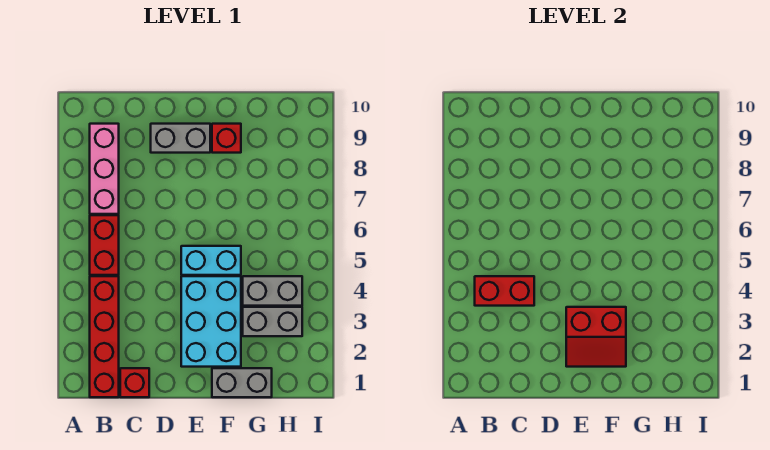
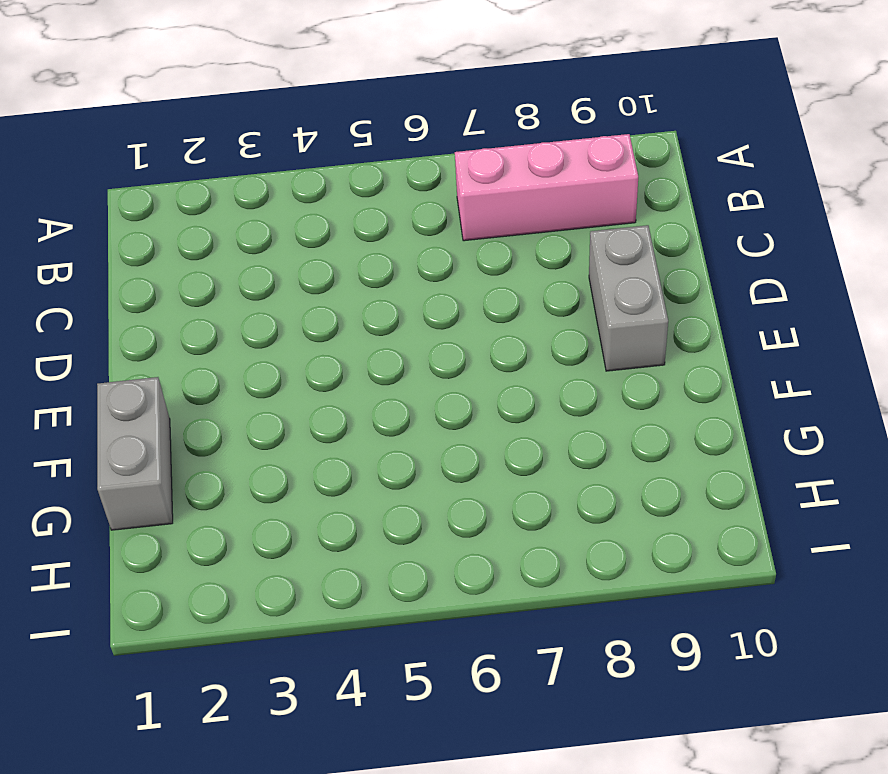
none -> red brick B1:B4 level 1
none -> red brick B5:B6 level 1
none -> red brick C1 level 1

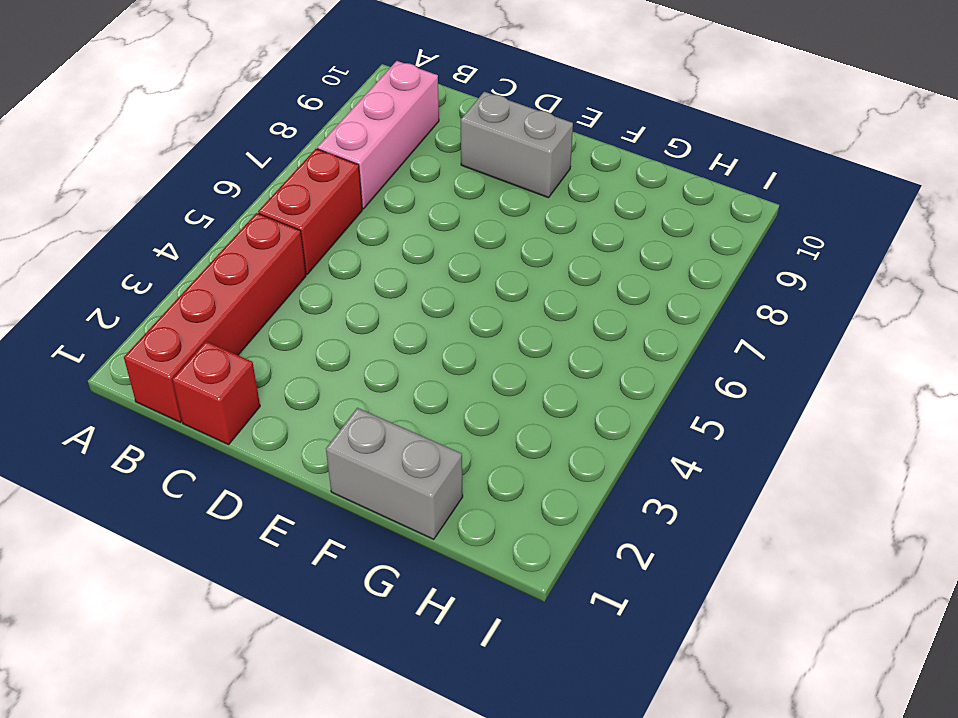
none -> cyan brick E2:F4 level 1
none -> cyan brick E5:F5 level 1
none -> red brick F9 level 1

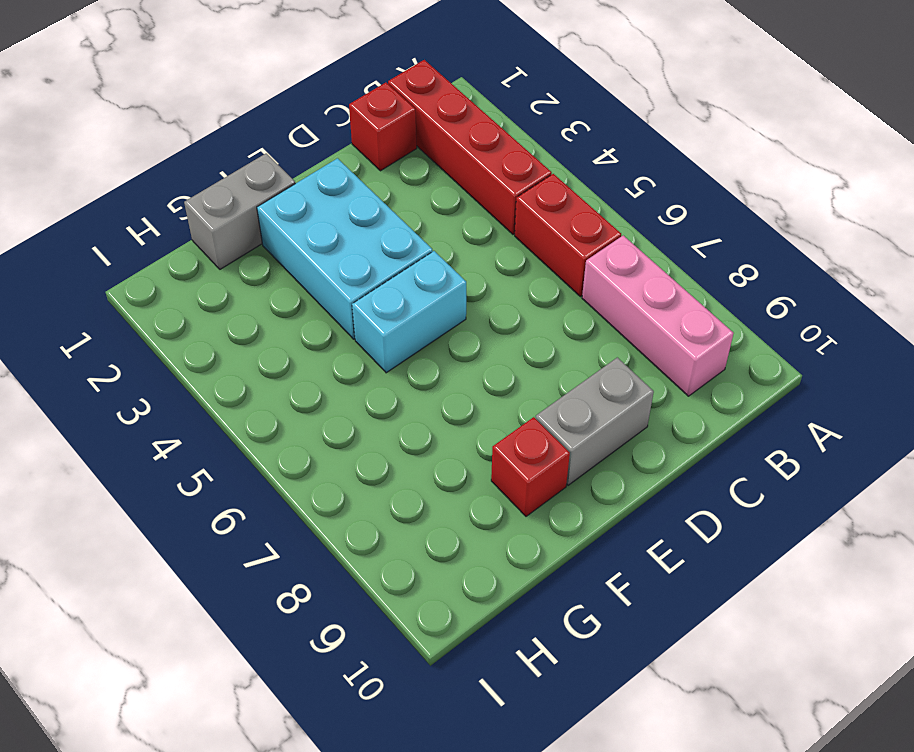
none -> grey brick G3:H3 level 1
none -> grey brick G4:H4 level 1
none -> red brick B4:C4 level 2

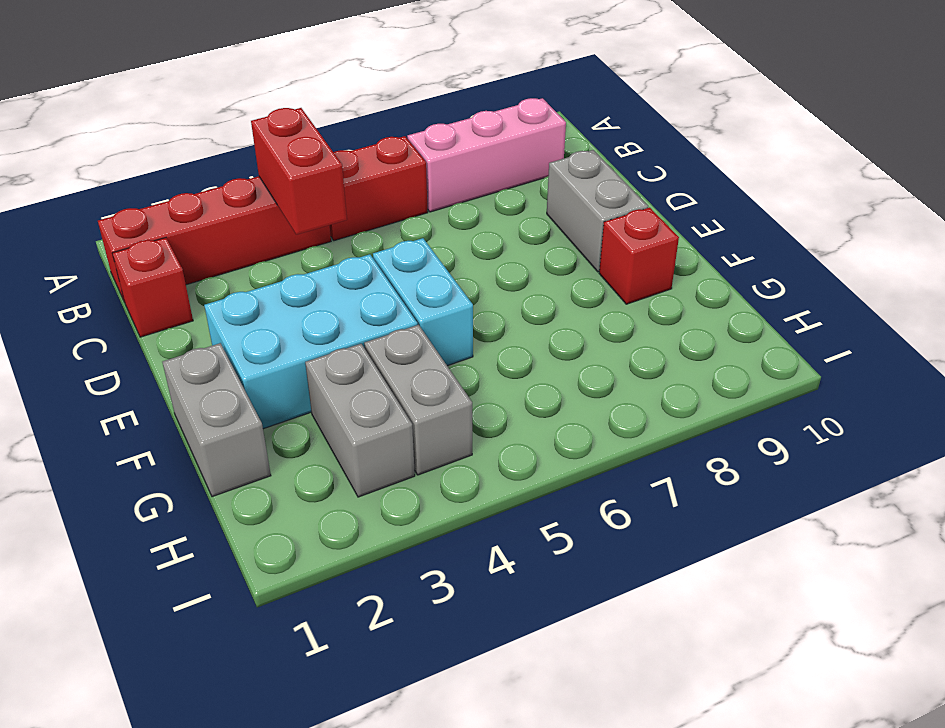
none -> red slope E2:F3 level 2 top 3

